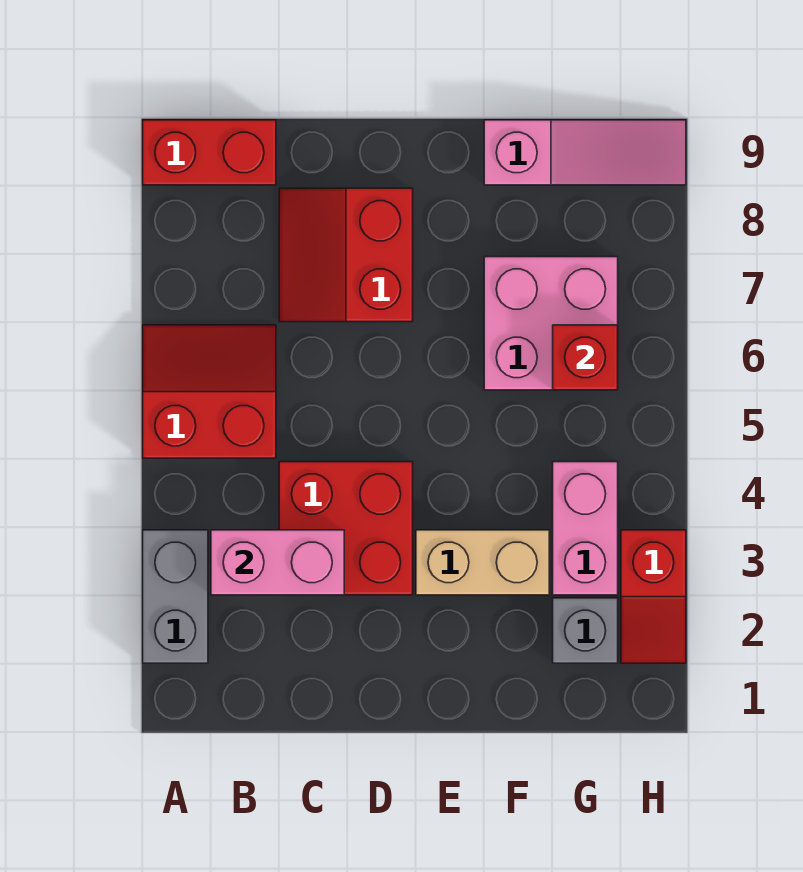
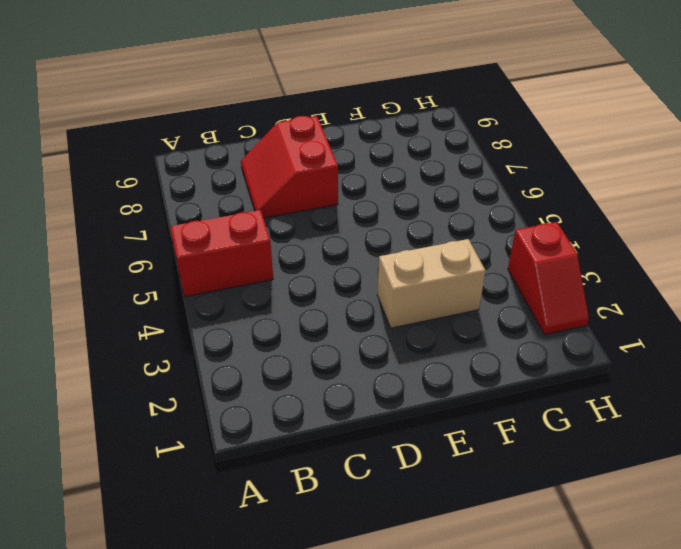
none -> grey brick A2:A3 level 1
none -> red brick A9:B9 level 1
none -> red brick C3:D4 level 1

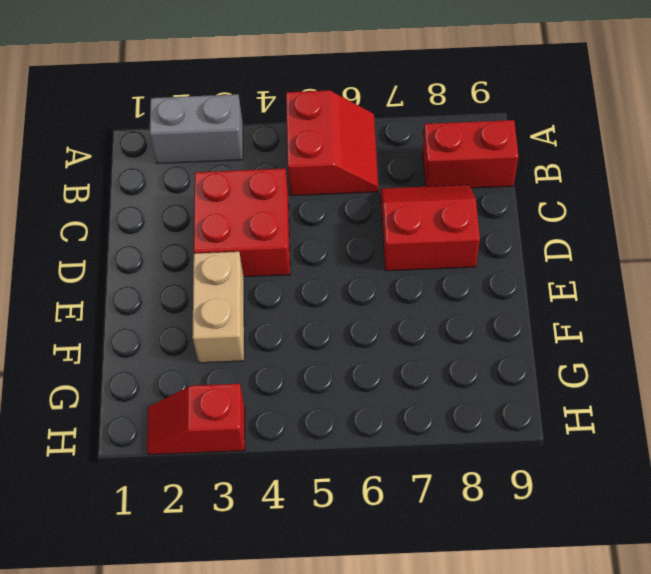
red brick B8:B9 level 1 -> red brick A9:B9 level 1
none -> pink brick F6:G7 level 1
none -> pink slope F9:H9 level 1 top F
none -> grey brick G2 level 1

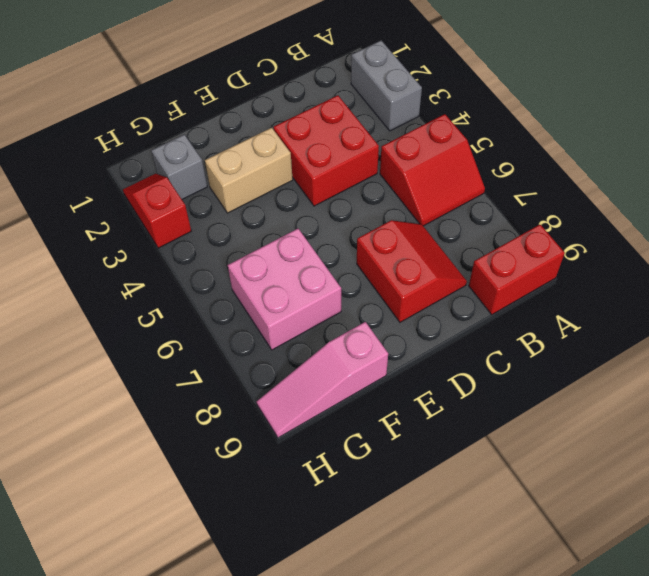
none -> pink brick G3:G4 level 1
none -> pink brick B3:C3 level 2
none -> red brick G6 level 2

